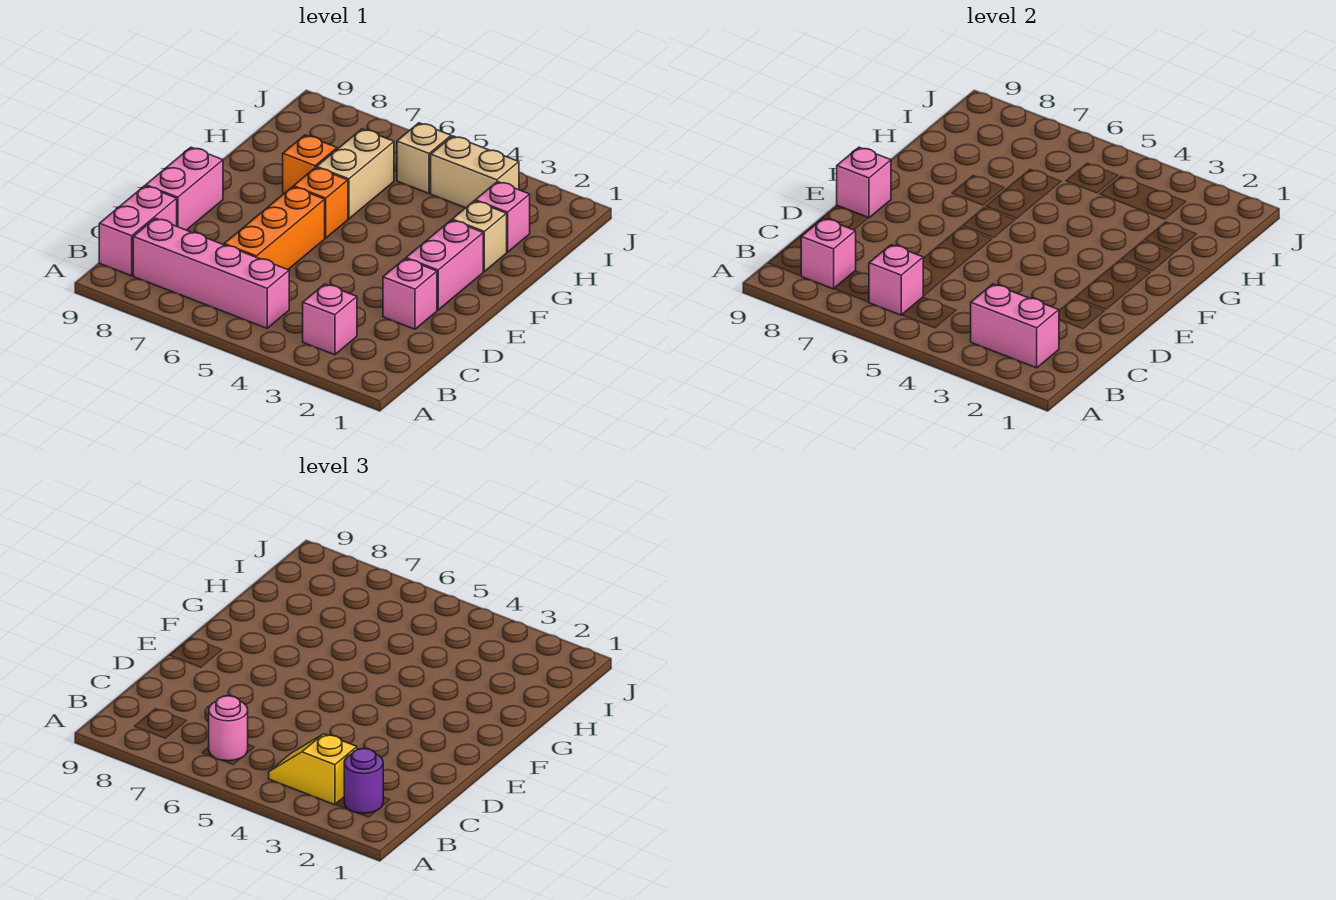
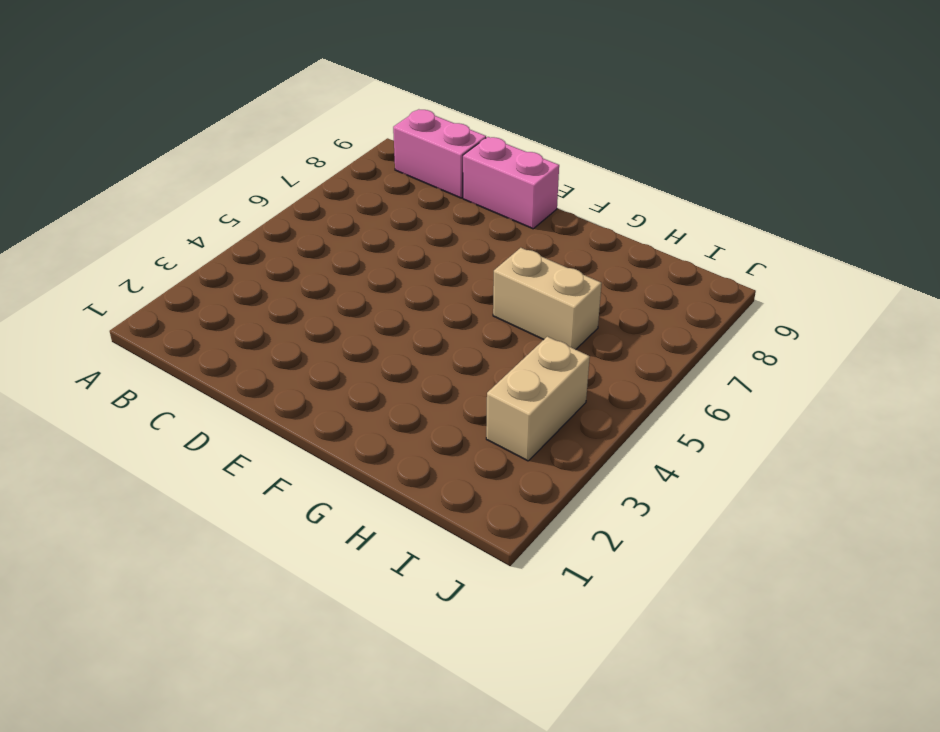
none -> pink brick B3 level 1
none -> pink brick B5:B8 level 1
none -> orange brick C6:E6 level 1

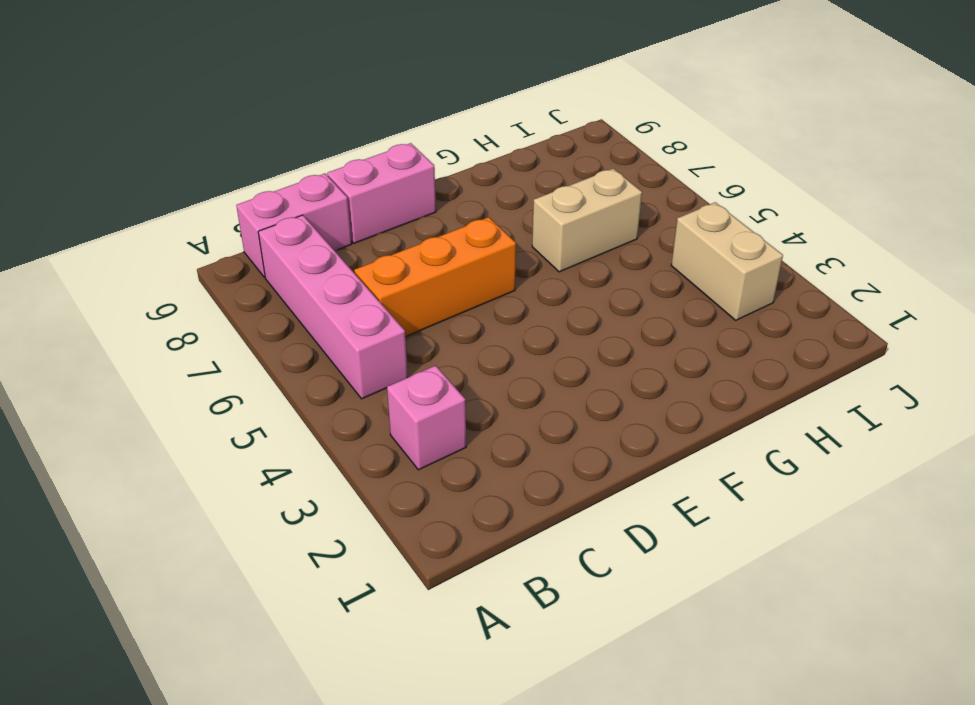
none -> pink brick D2 level 1
none -> pink brick E2:F2 level 1
none -> orange brick F6 level 1

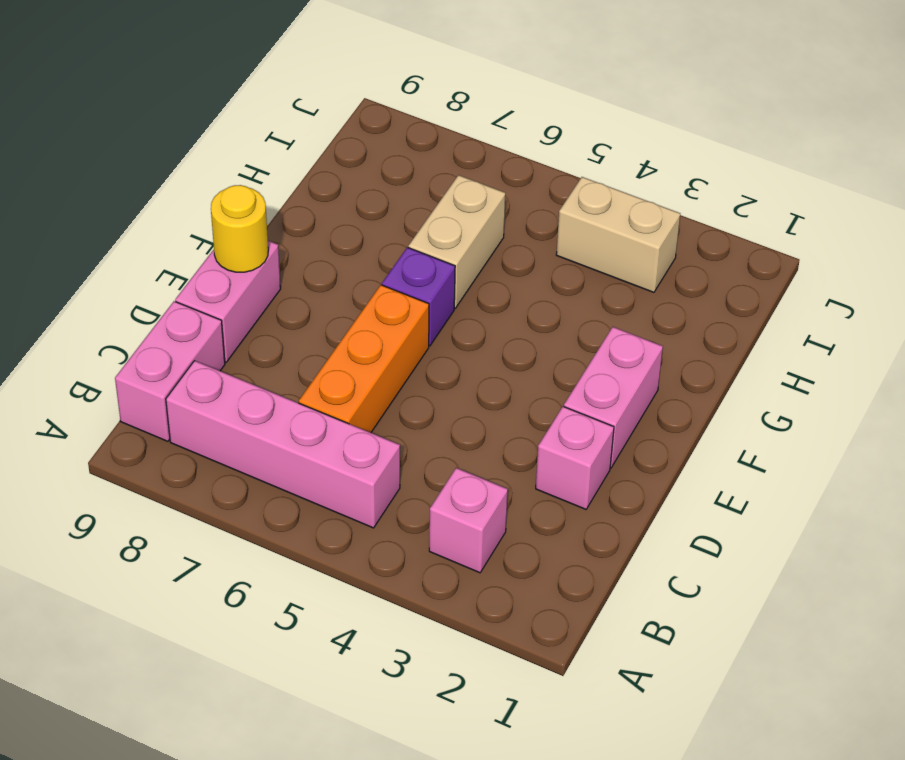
yellow round brick E9 level 2 -> pink brick E9 level 2
purple brick F6 level 1 -> orange brick F6 level 1
none -> tan brick G2 level 1
none -> orange brick G7 level 1
none -> pink brick H2 level 1

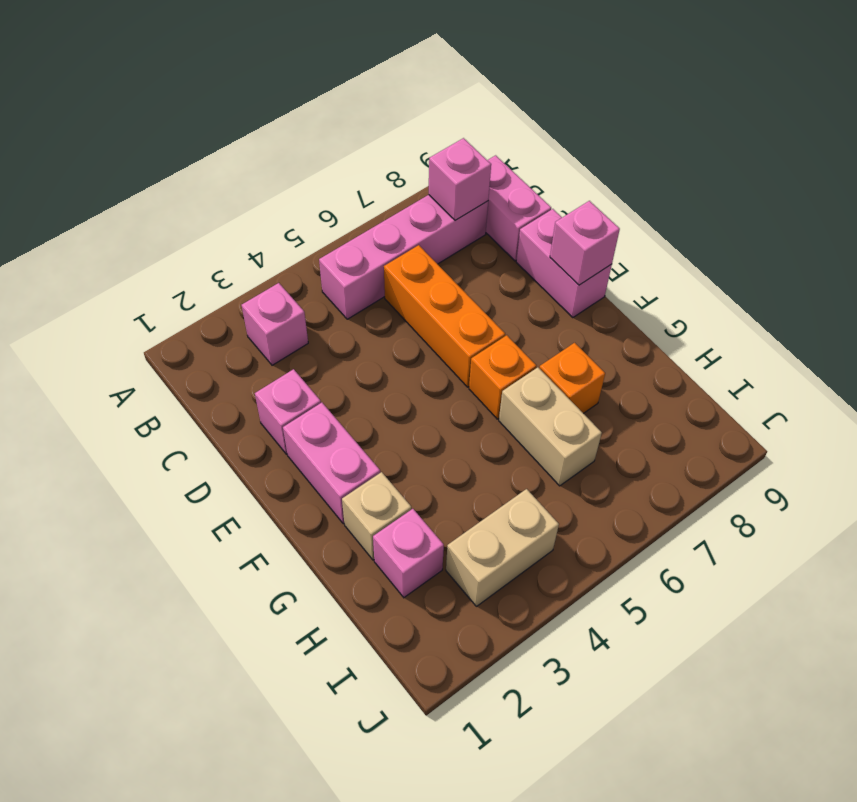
none -> tan brick I5 level 1
none -> pink brick B2:B3 level 2
none -> pink brick B6 level 2

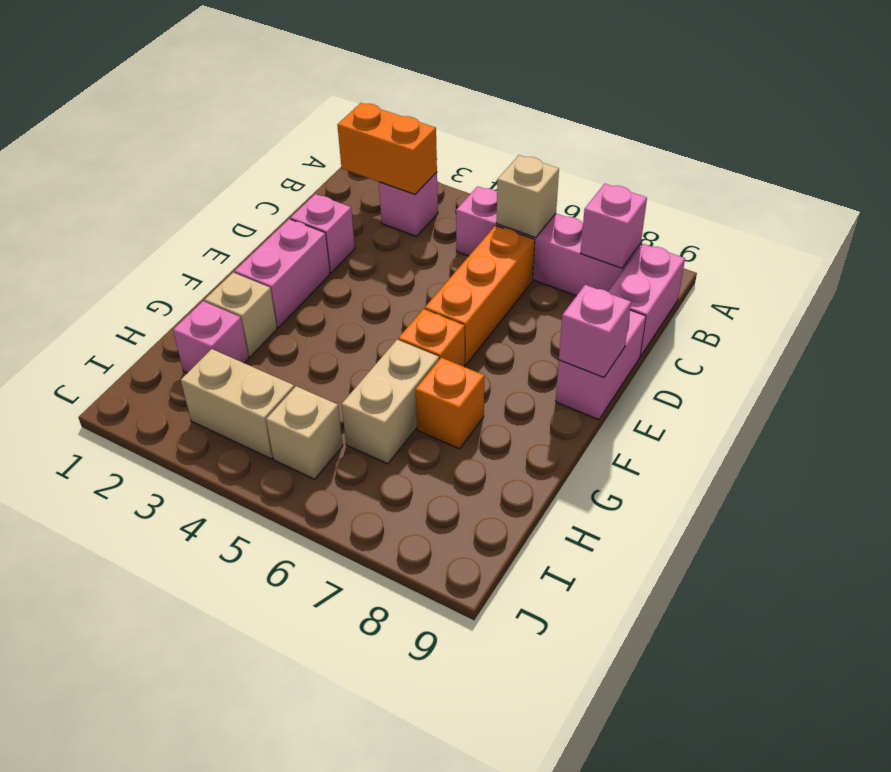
orange brick B2:B3 level 2 -> pink brick B2:B3 level 2
tan brick B6 level 2 -> pink brick B6 level 2
none -> purple round brick B2 level 3
none -> yellow slope B3:B4 level 3 top 3
none -> pink round brick B6 level 3

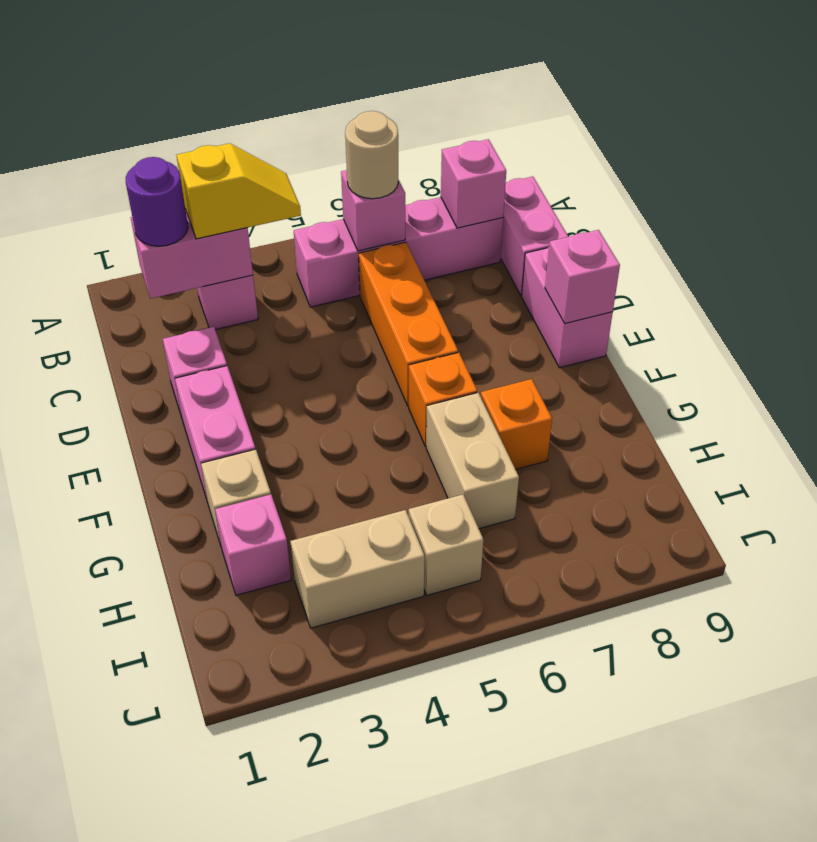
tan round brick B6 level 3 -> pink round brick B6 level 3

